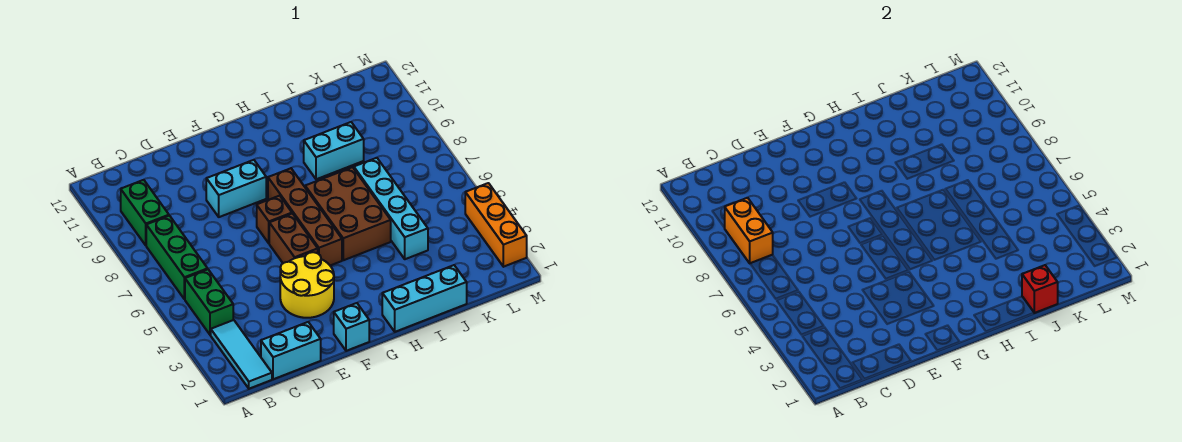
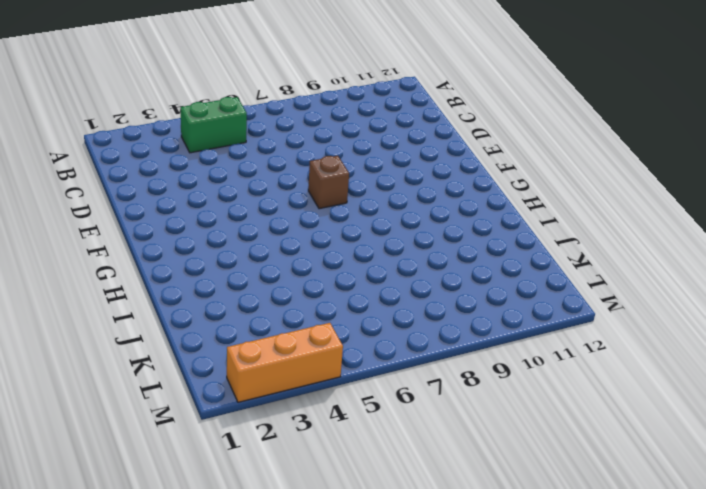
none -> cyan tile B1:B3 level 1
none -> green brick B6:B8 level 1
none -> green brick B9:B10 level 1

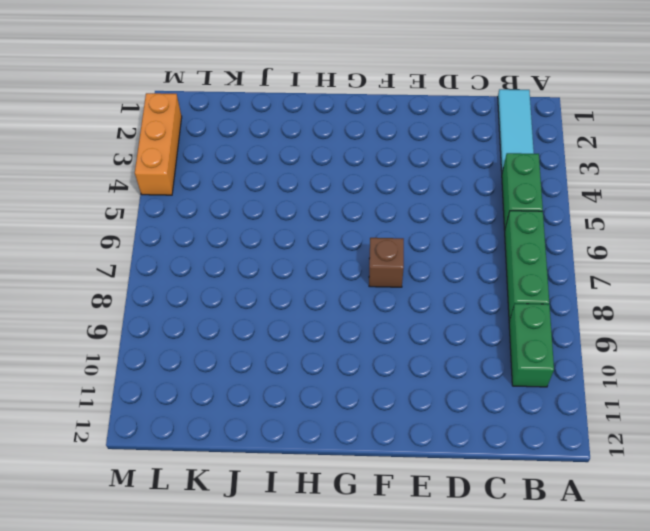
none -> cyan brick C1:D1 level 1
none -> yellow round brick E3:F4 level 1
none -> cyan brick E9:F9 level 1

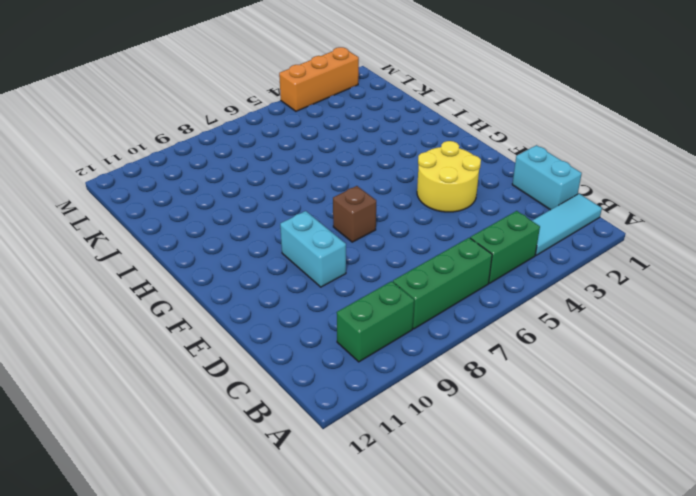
none -> cyan brick F1 level 1
none -> brown brick F5:F6 level 1
none -> brown brick G5:G8 level 1

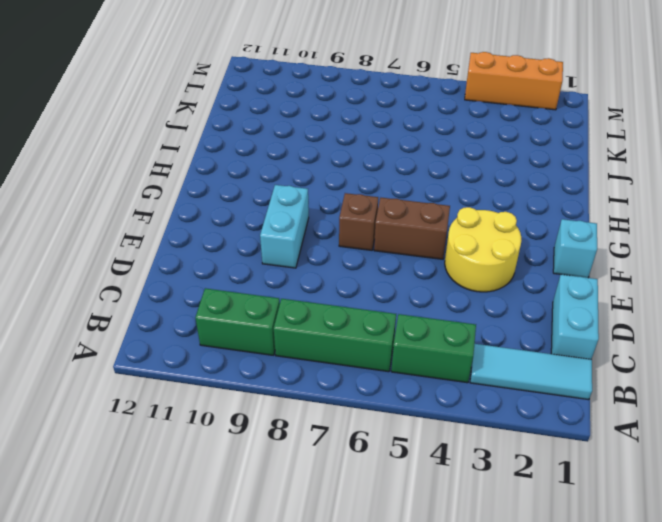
none -> brown brick G5:G8 level 1
none -> cyan brick H1:J1 level 1
none -> brown brick H5:I7 level 1

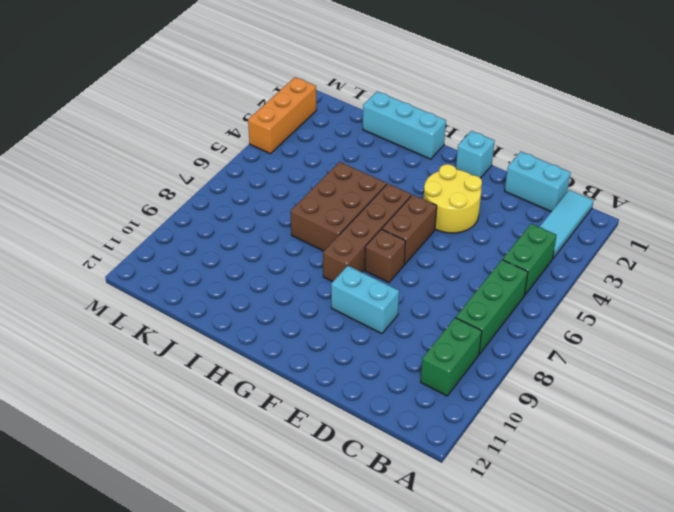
none -> cyan brick I9:J9 level 1
none -> cyan brick J4:J7 level 1
none -> orange brick B8:B9 level 2

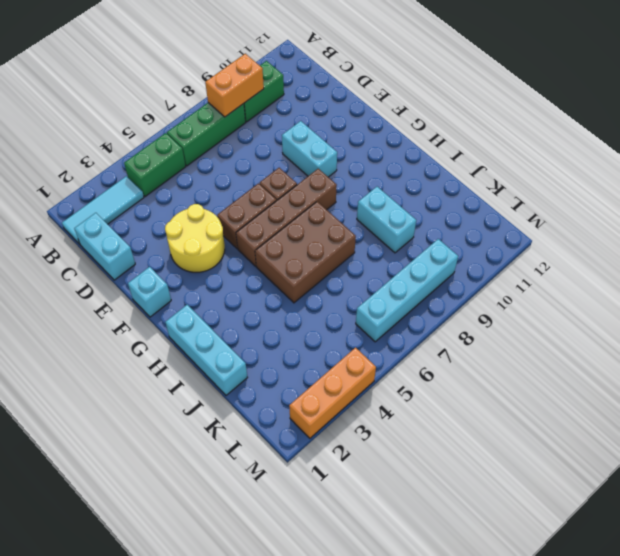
cyan brick L6:L9 level 1 -> cyan brick J4:J7 level 1
none -> red brick J1 level 2

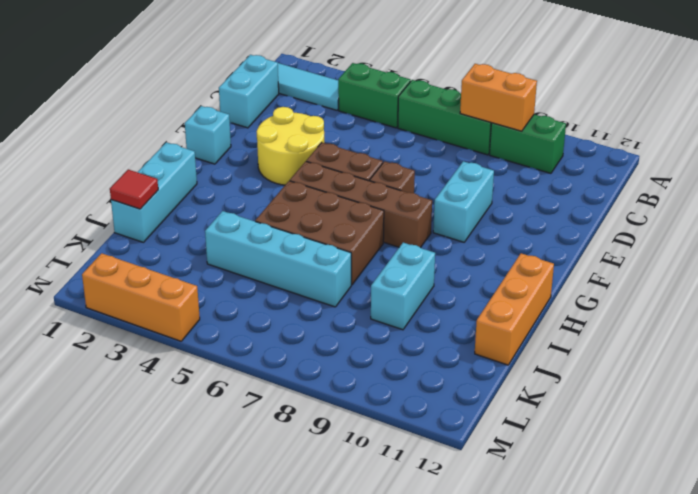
orange brick H12:J12 level 1 -> none
red tile J1 level 2 -> red brick J1 level 2

